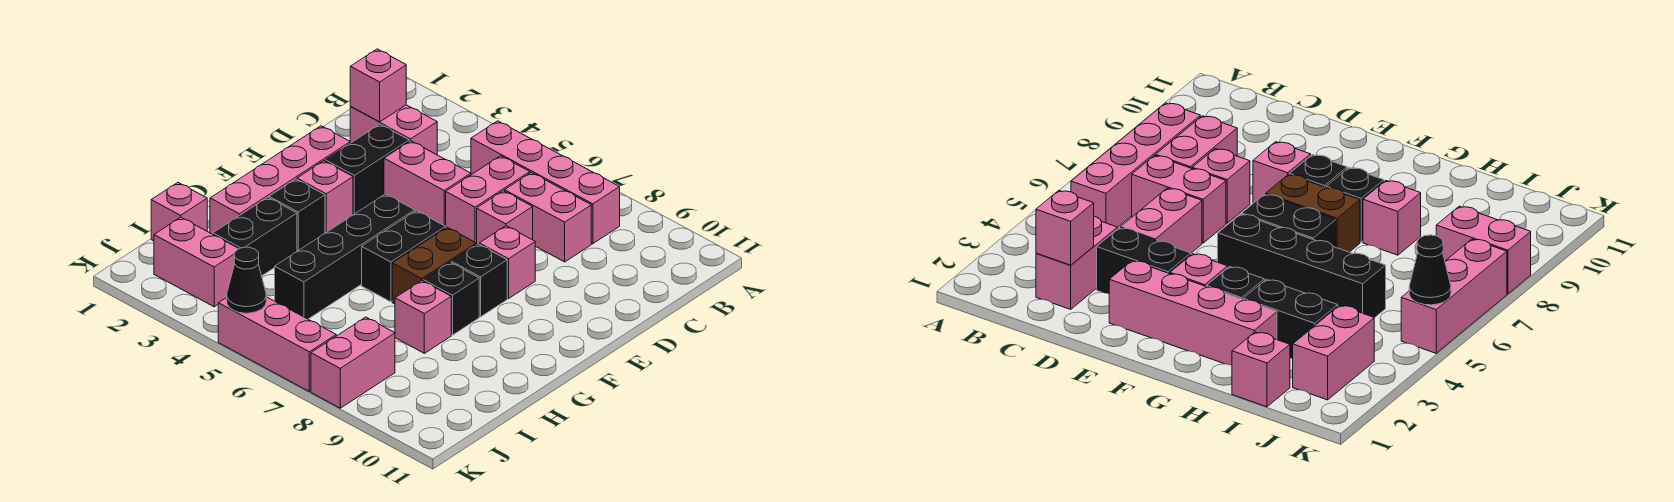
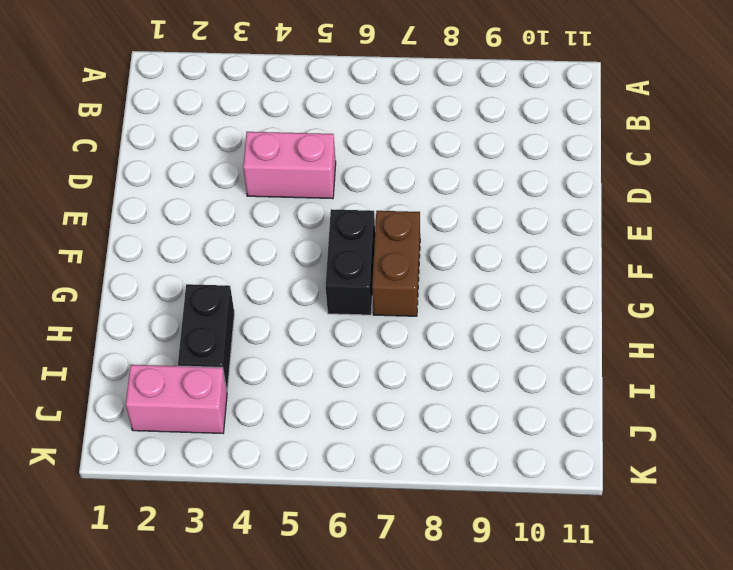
none -> pink brick B5:B8 level 1
none -> pink brick C2:C3 level 1
none -> pink brick C6:D6 level 1

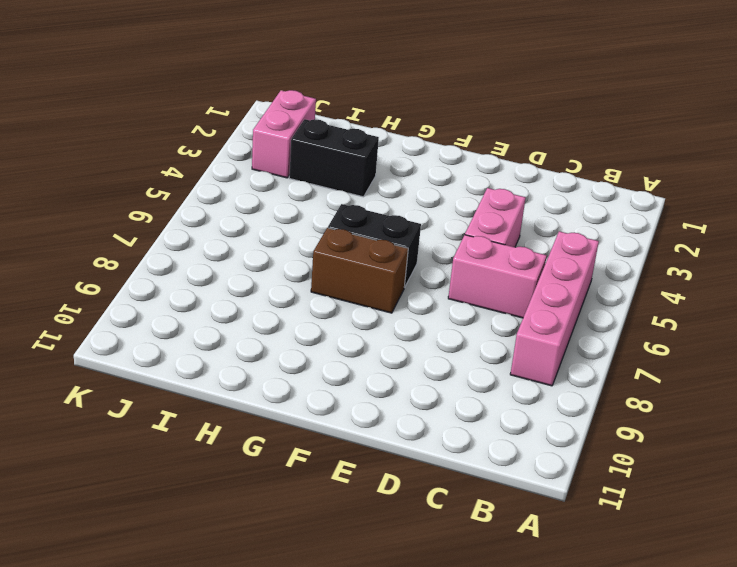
none -> pink brick C2:C3 level 1
none -> pink brick C7:C8 level 1
none -> black brick D3:E3 level 1

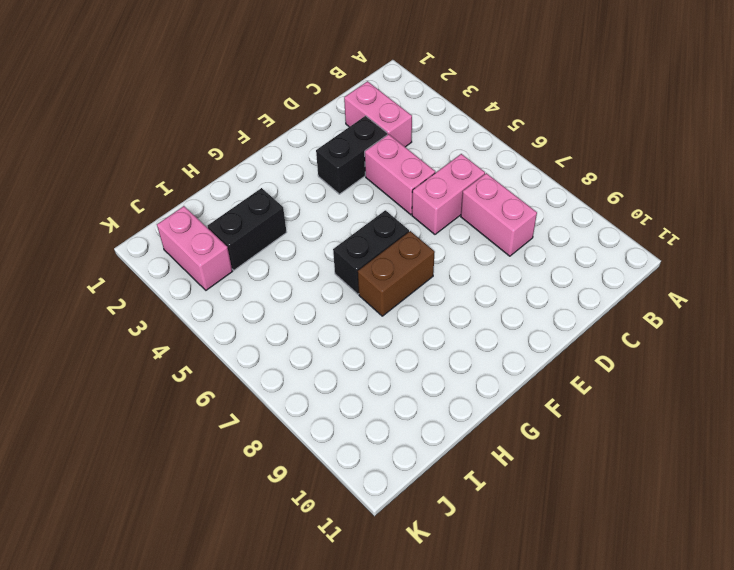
none -> pink brick B5:B8 level 1
none -> pink brick D7 level 1
none -> pink brick E2:H2 level 1

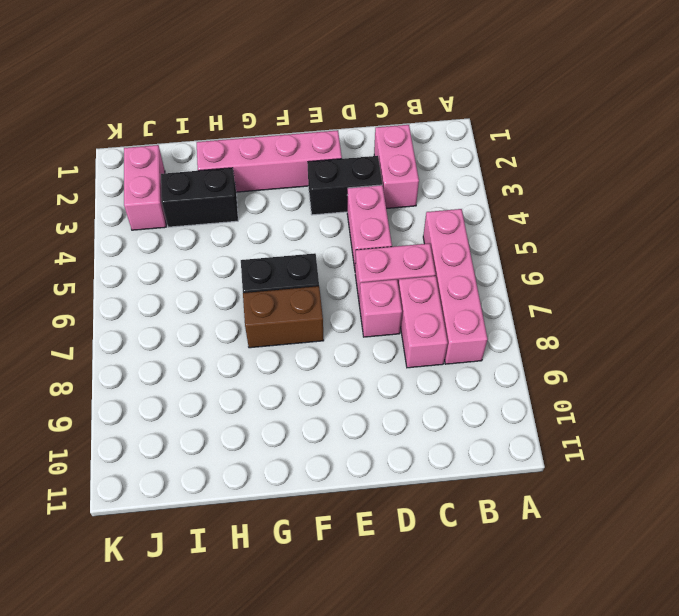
none -> pink brick E8 level 1
none -> pink brick F3 level 1
none -> black brick F5:I5 level 1

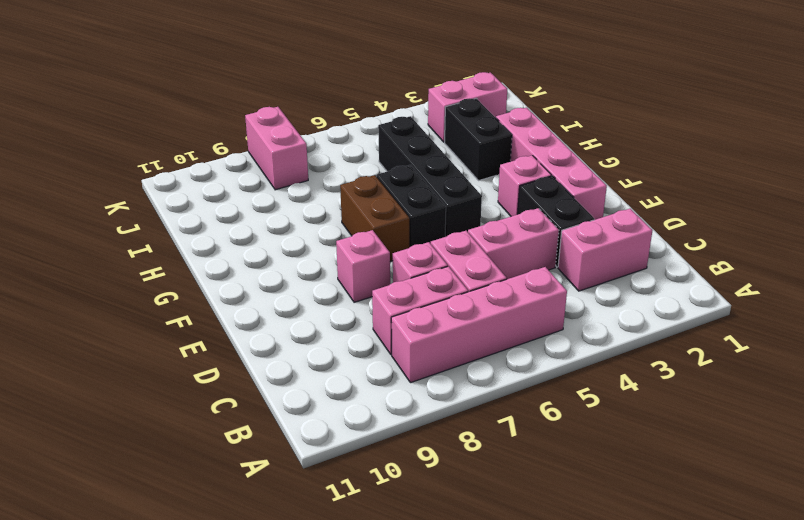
none -> black brick F8 level 1
none -> black brick G3 level 1
none -> black brick G8 level 1

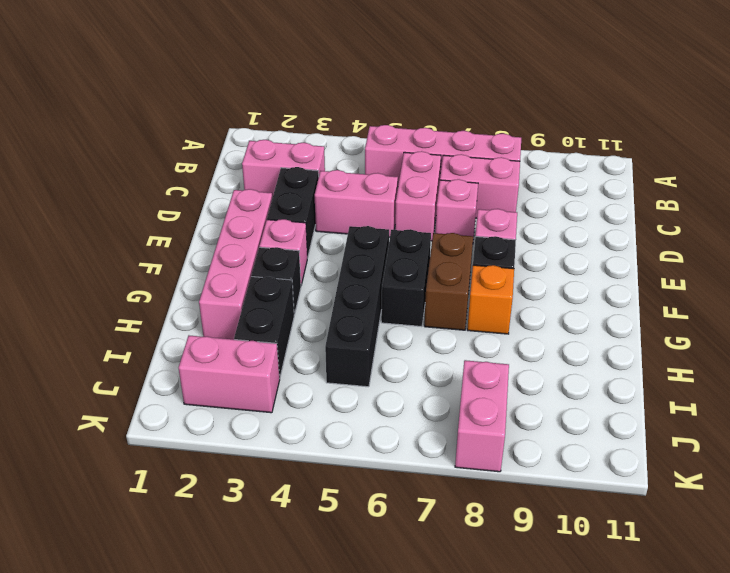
orange brick G8 level 1 -> black brick G8 level 1
none -> pink brick H8 level 1
none -> pink brick I1 level 1
none -> pink brick K5:K7 level 1

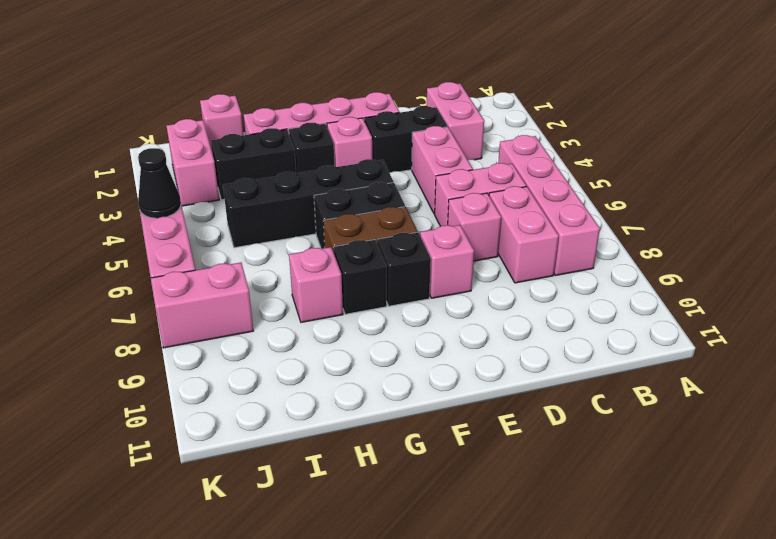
none -> pink brick C2 level 2

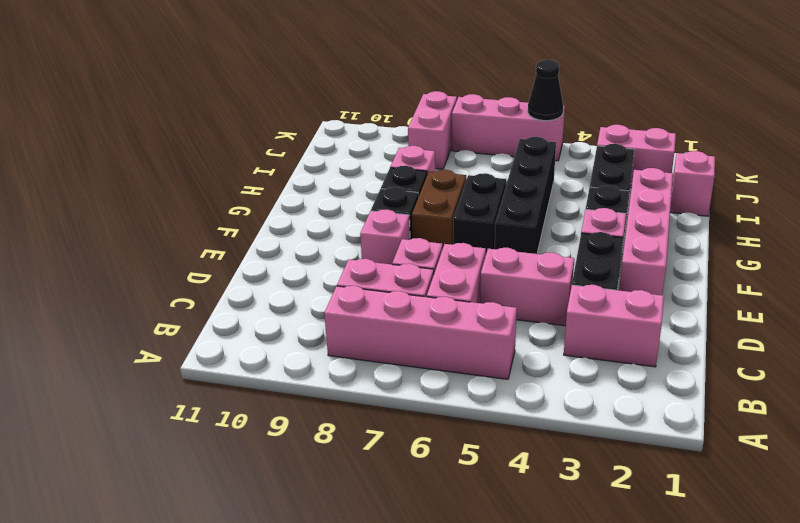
none -> pink brick C2 level 2

